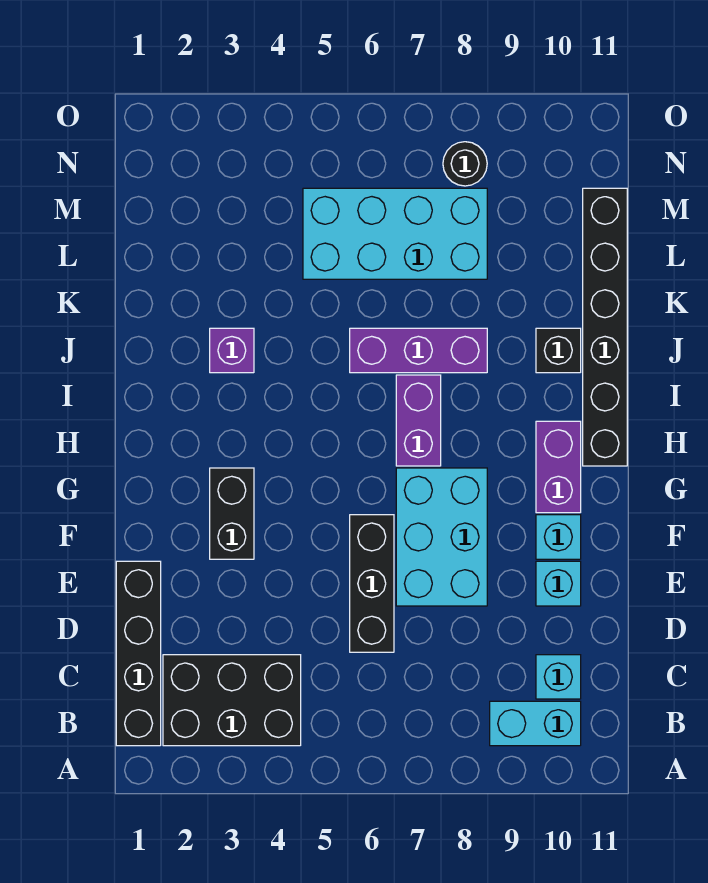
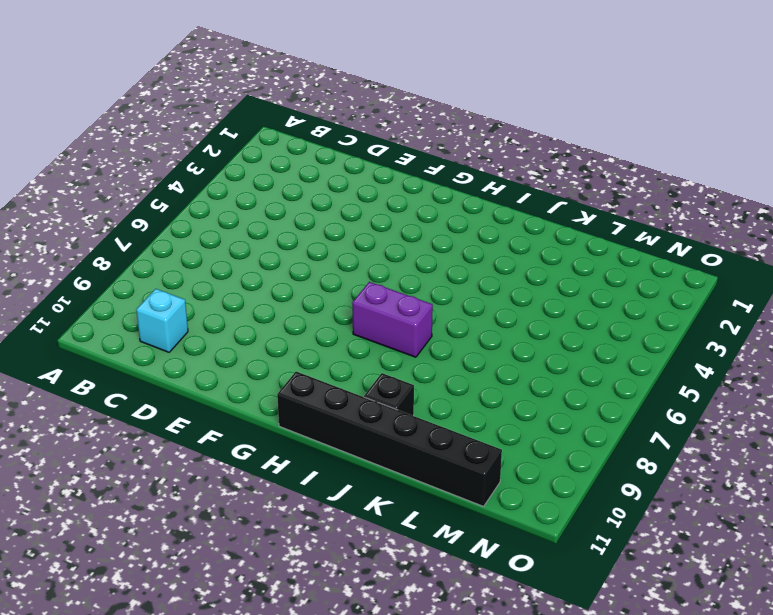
none -> black brick B1:E1 level 1
none -> black brick B2:C4 level 1
none -> cyan brick B9:B10 level 1

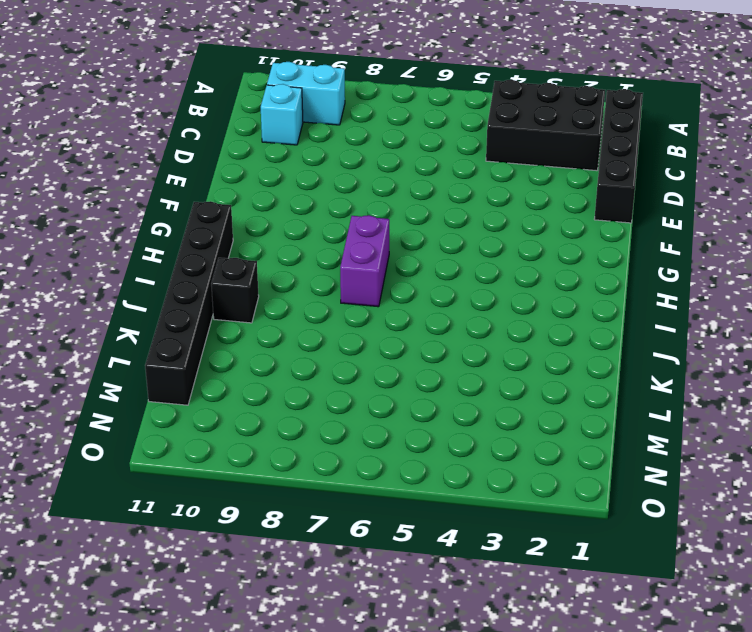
none -> black brick D6:F6 level 1
none -> cyan brick E7:G8 level 1
none -> cyan brick E10 level 1

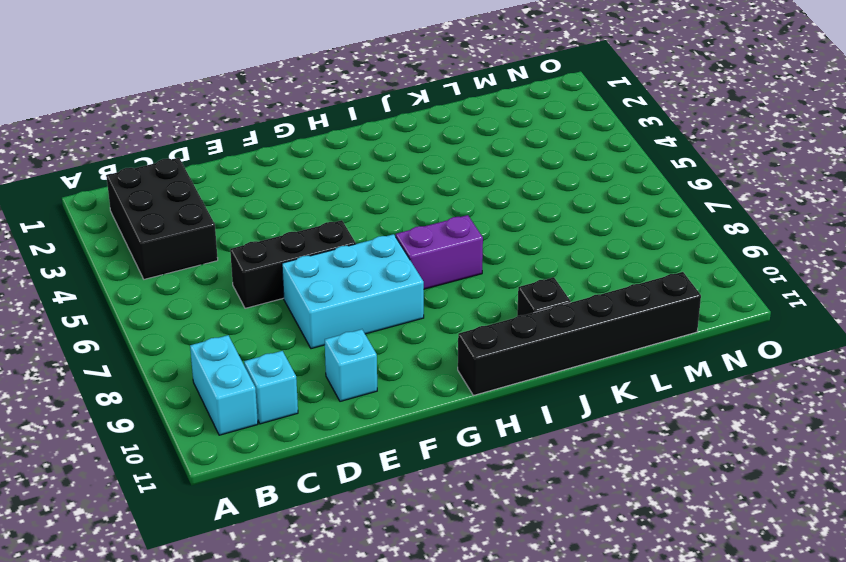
none -> black brick B1:E1 level 1
none -> black brick F3:G3 level 1
none -> cyan brick F10 level 1

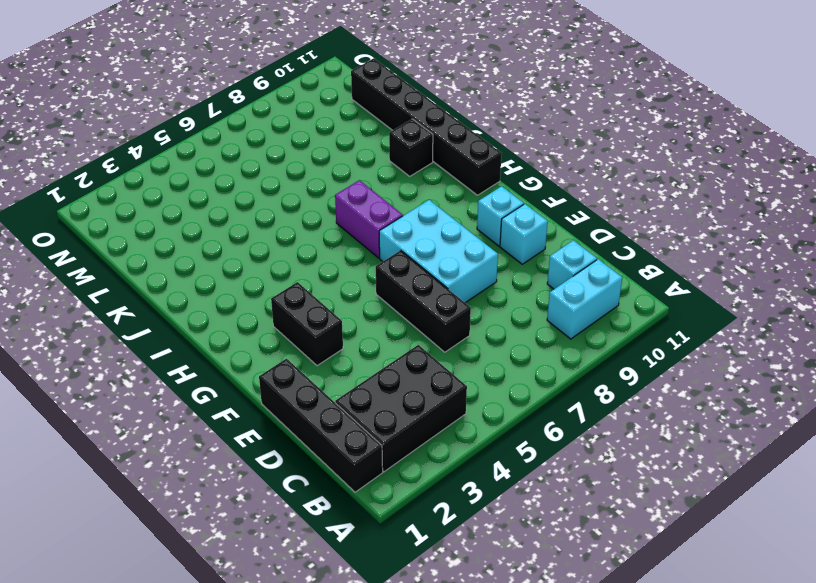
none -> purple brick G10:H10 level 1
none -> purple brick J3 level 1
none -> purple brick J6:J8 level 1

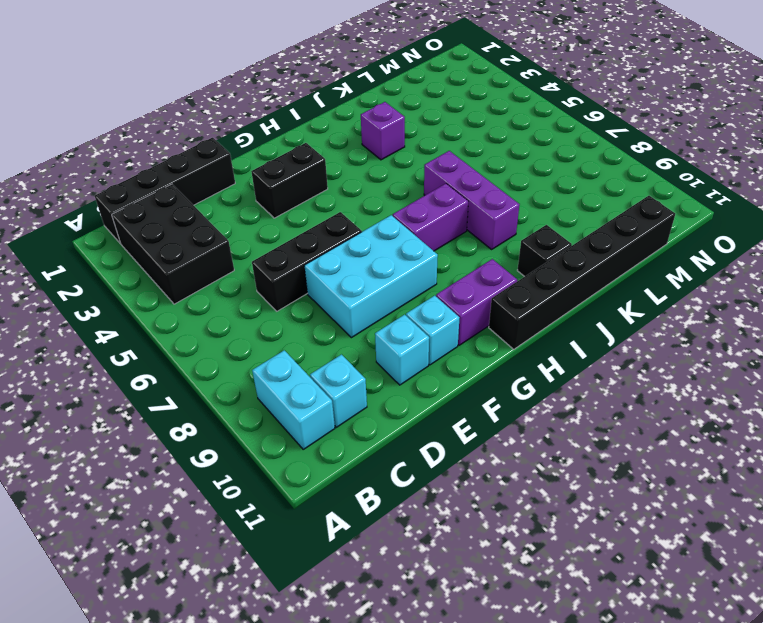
none -> cyan brick L5:M8 level 1
none -> black round brick N8 level 1

